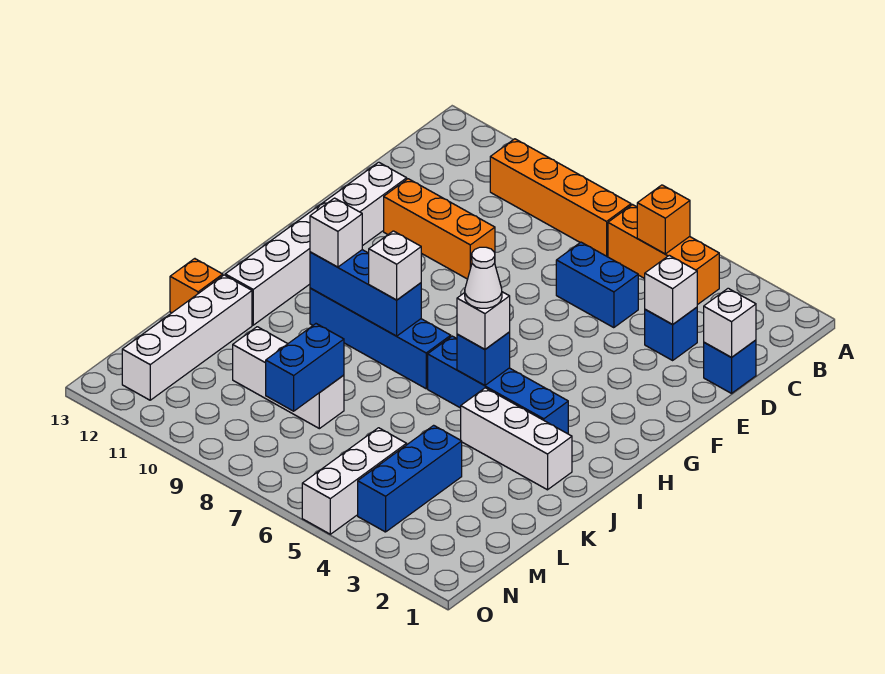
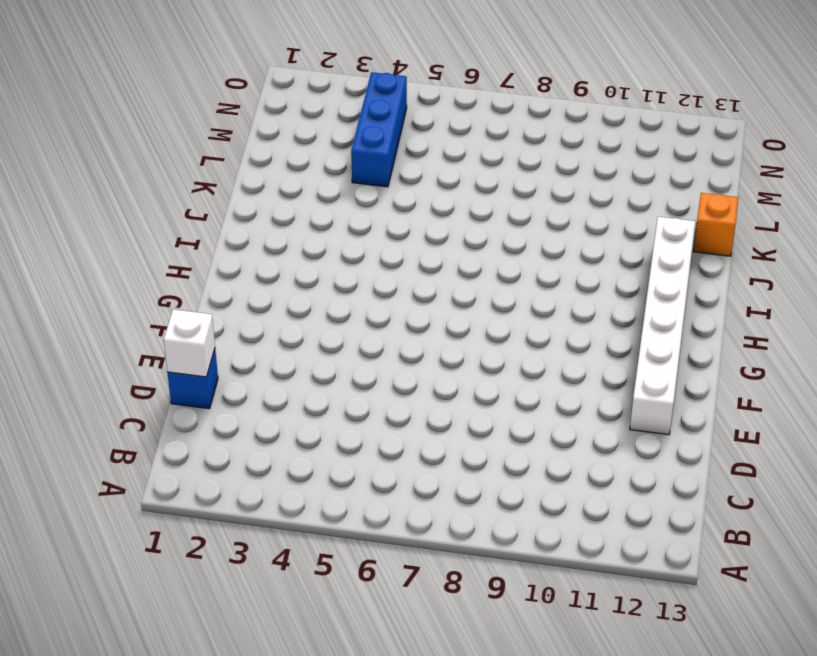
none -> orange brick B4:B6 level 1
none -> orange brick B7:B10 level 1
none -> blue brick D3 level 1

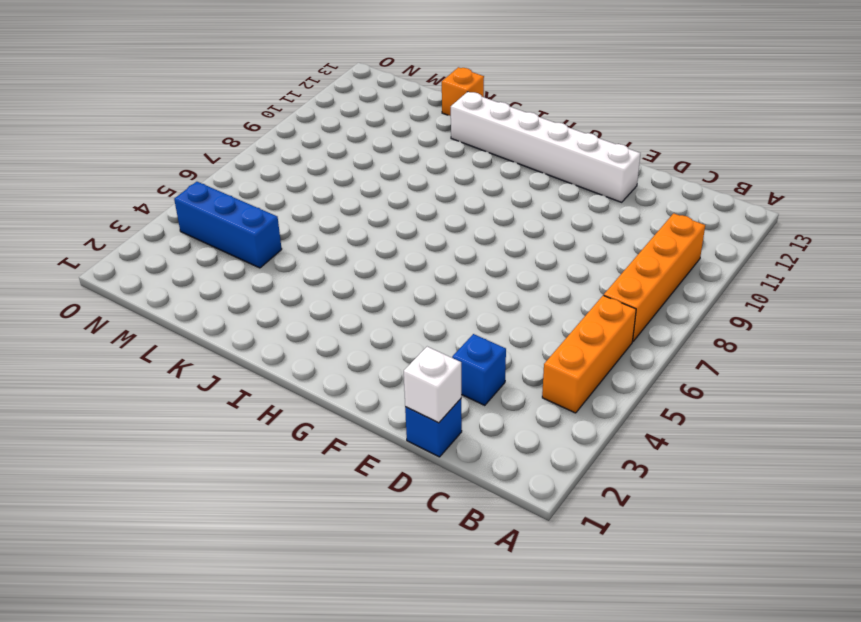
none -> blue brick D5:D6 level 1
none -> orange brick E9:E11 level 1
none -> blue brick I3:I6 level 1

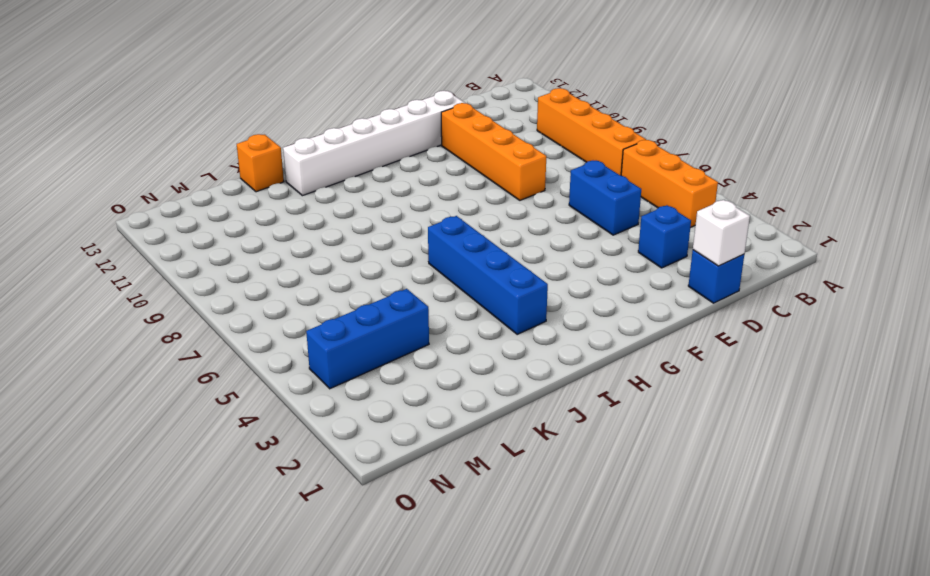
orange brick E8:E11 level 1 -> orange brick E9:E11 level 1
none -> blue brick I7:I10 level 1
none -> white brick J2:J4 level 1
none -> white brick K12:N12 level 1

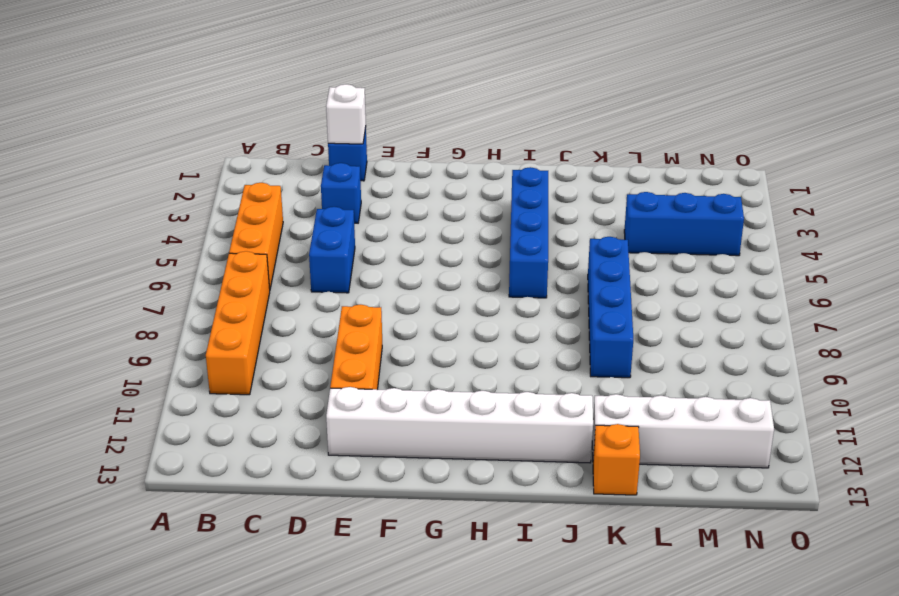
blue brick K6:K9 level 1 -> blue brick I7:I10 level 1
none -> white brick J2:J4 level 1
none -> white brick L8:L10 level 1
none -> white brick M5:O5 level 1

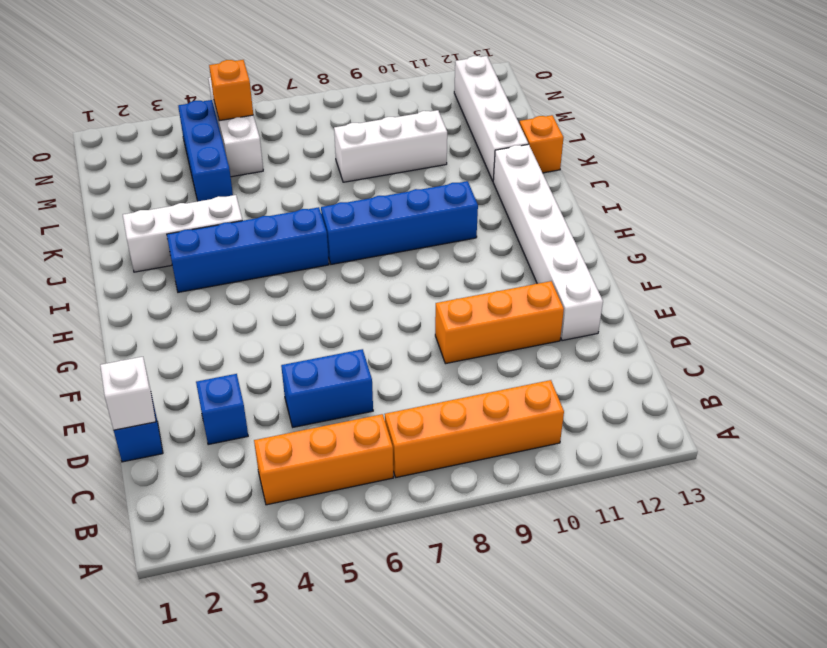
orange brick N5 level 2 -> orange brick B5 level 2
none -> white brick D3 level 2
none -> blue brick I5 level 2
none -> blue brick I8:I10 level 2

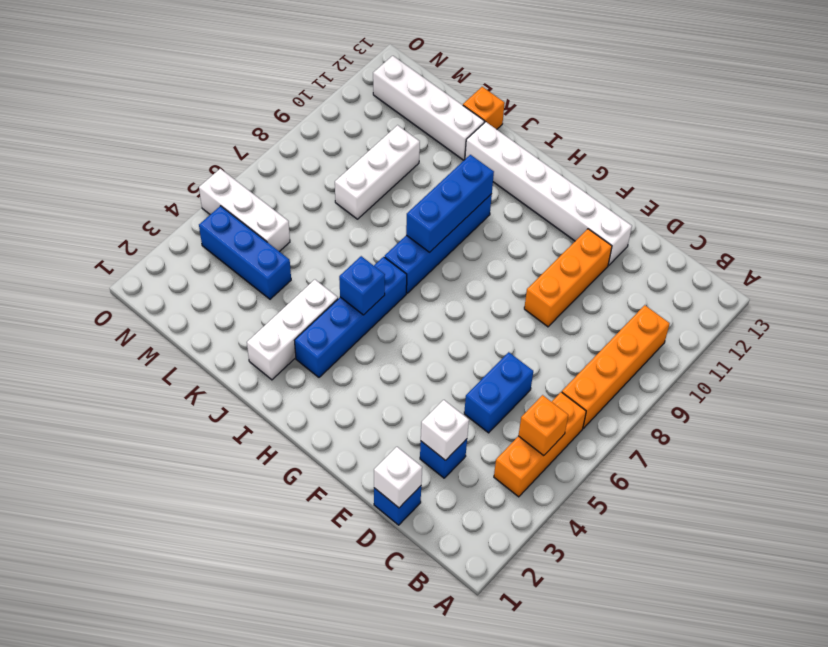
none -> blue brick L8:M8 level 2
none -> white brick I5 level 3
none -> white brick I8 level 3

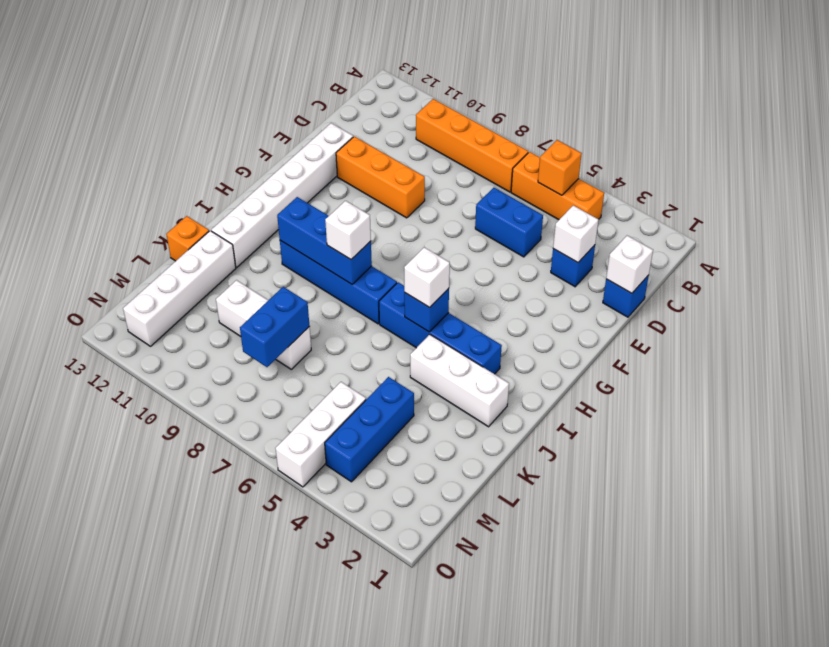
none -> white brick I10 level 3
none -> white cone I5 level 4

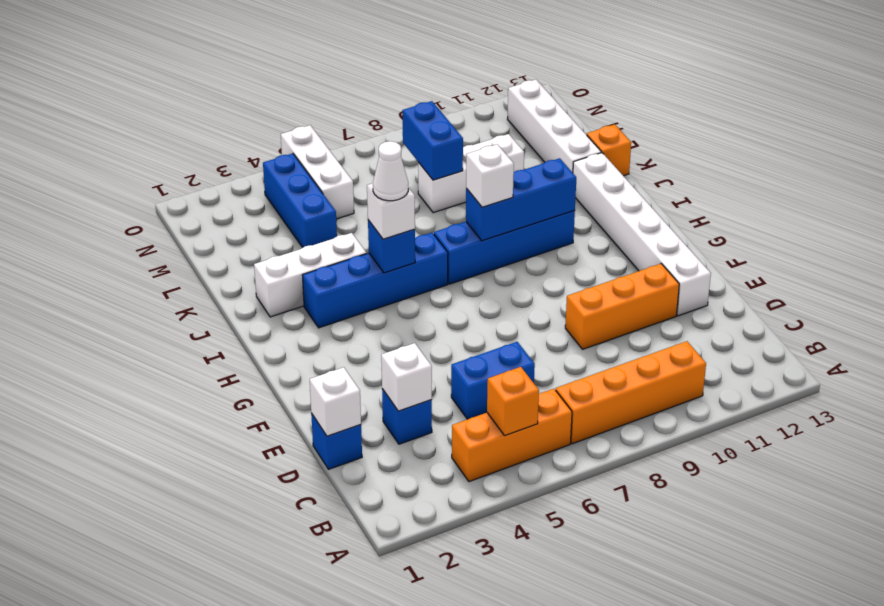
none -> white brick I10 level 3

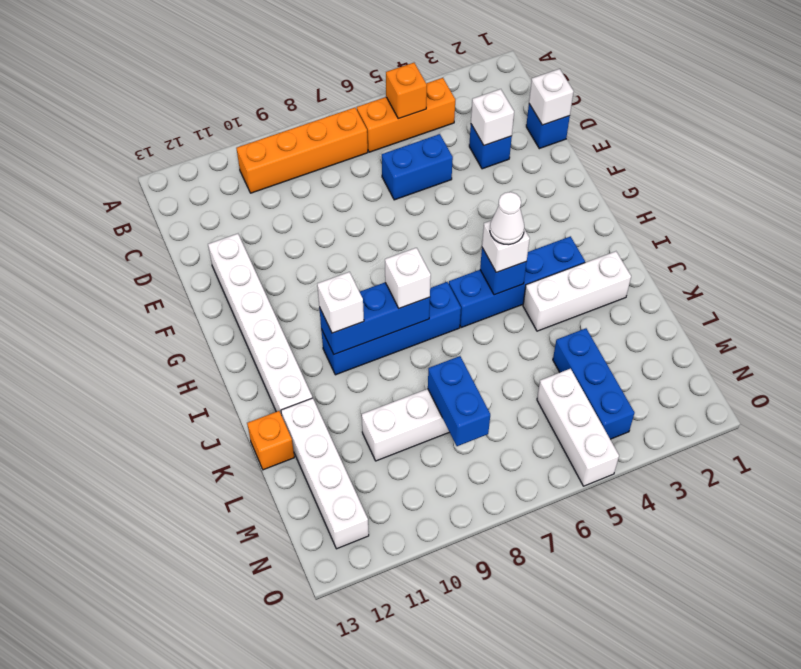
none -> orange brick E9:E11 level 1

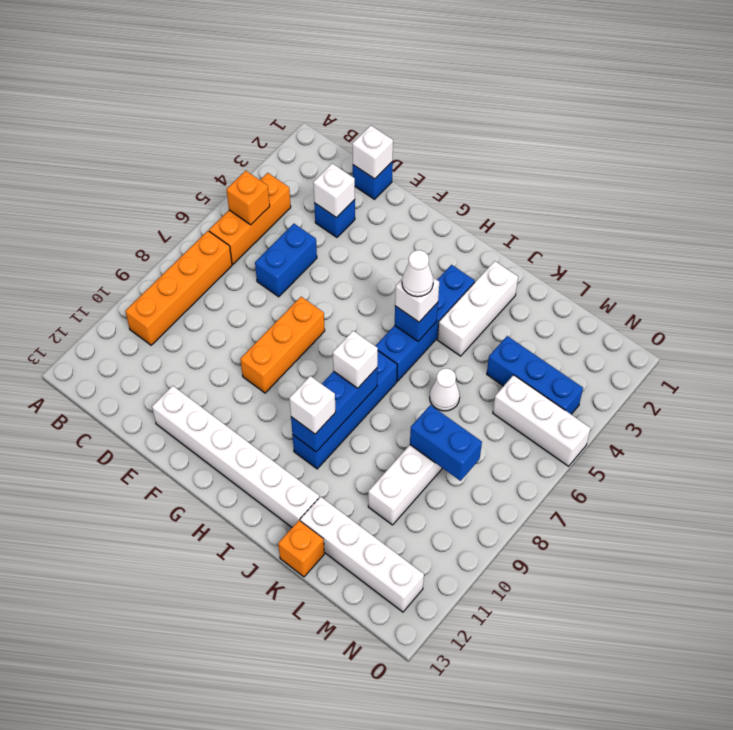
orange brick F7:F9 level 1 -> orange brick E9:E11 level 1
white cone K6 level 1 -> none

